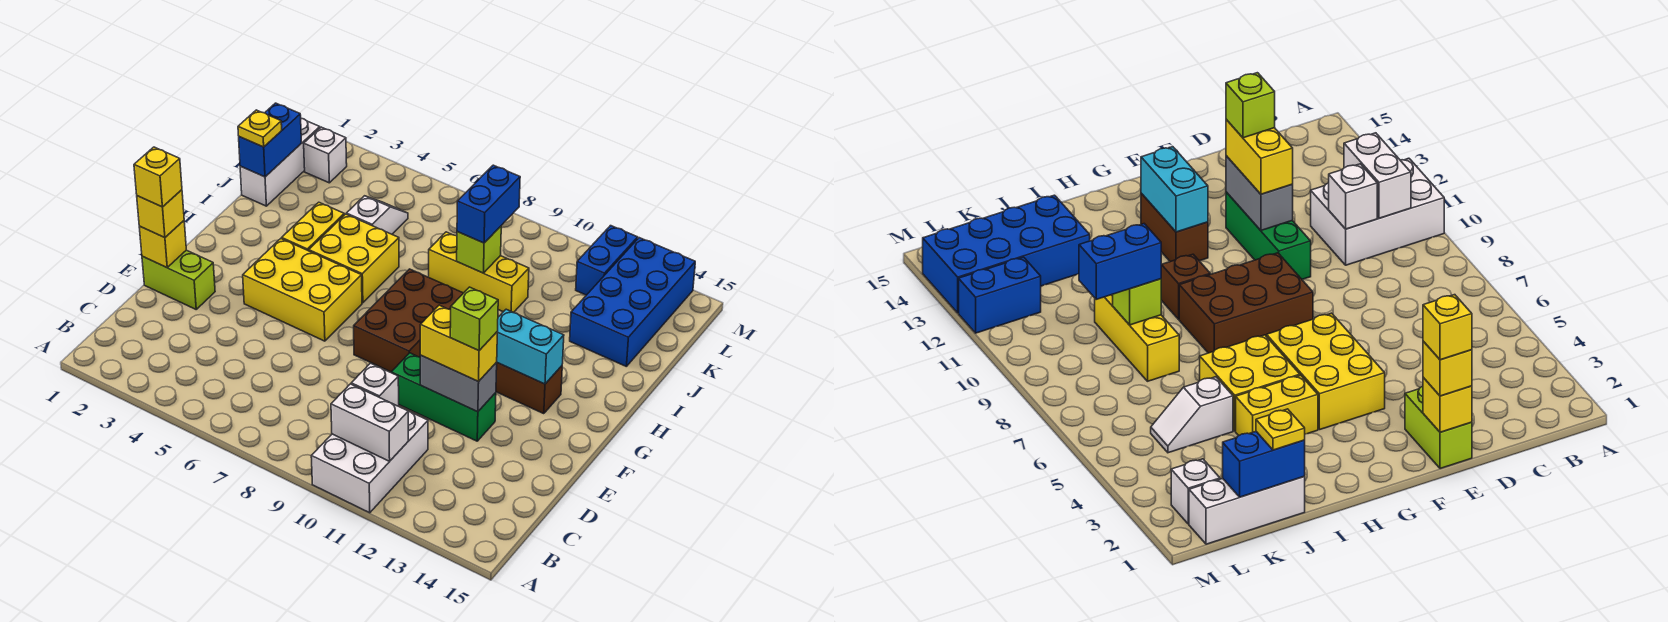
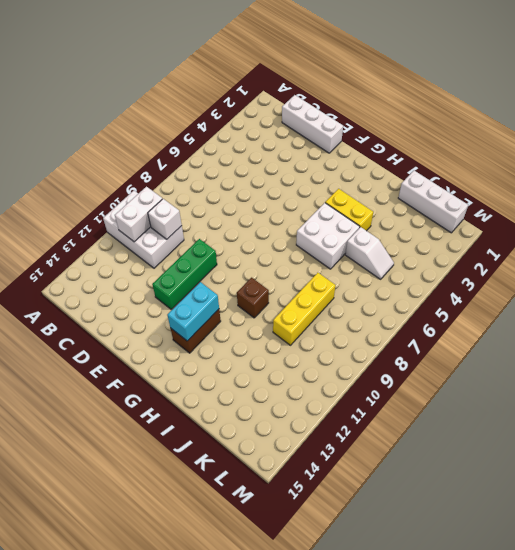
white brick C1:E1 level 1 -> lime brick E1:E2 level 1
white brick H5:I6 level 1 -> yellow brick H5:I6 level 1
none -> yellow brick F4:G6 level 1
none -> brown brick F8:H9 level 1
none -> blue brick J13:M14 level 1

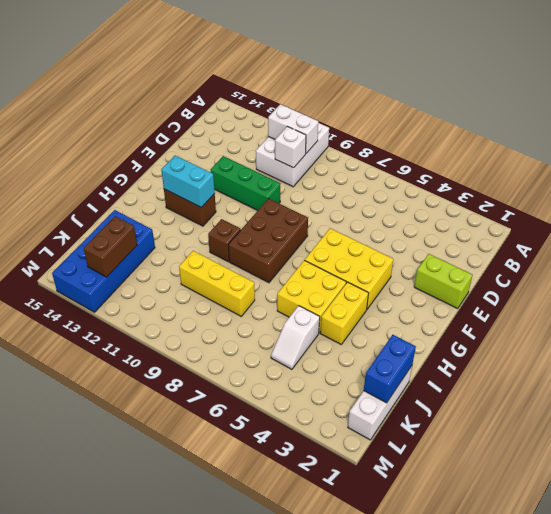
brown brick K13:L13 level 2 -> none
none -> white brick L2 level 1
none -> blue brick L12:M12 level 1
none -> yellow brick E1 level 2

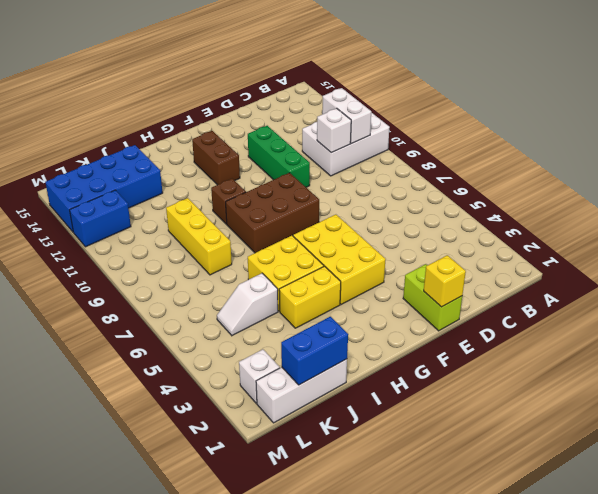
none -> grey brick E11:E12 level 2
none -> cyan brick G12:G13 level 2
none -> lime brick J9 level 2

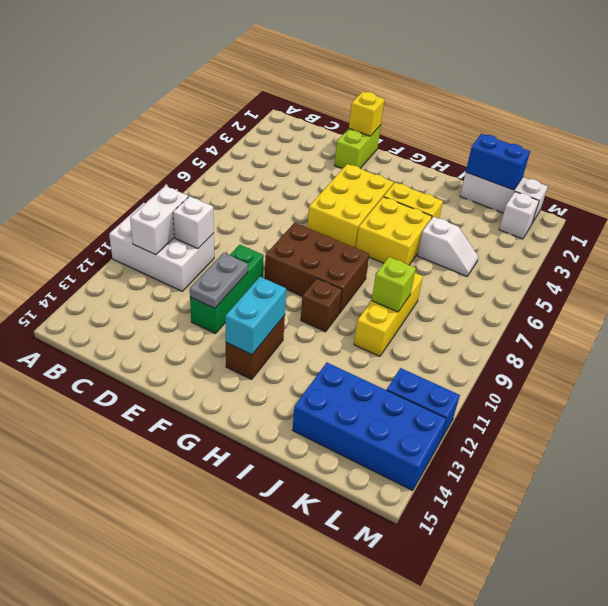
grey plate E11:E12 level 2 -> grey brick E11:E12 level 2
none -> yellow brick E1 level 3
none -> yellow brick E11:E12 level 3
none -> yellow plate J1 level 3

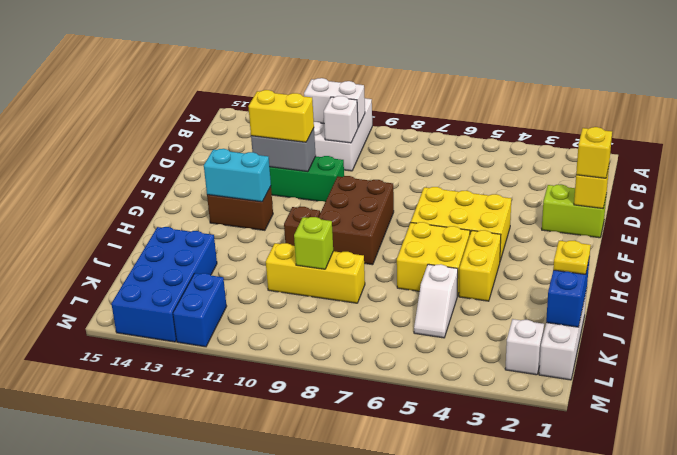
none -> blue brick J9:K9 level 3
none -> yellow brick E1 level 4
none -> lime brick E12 level 4

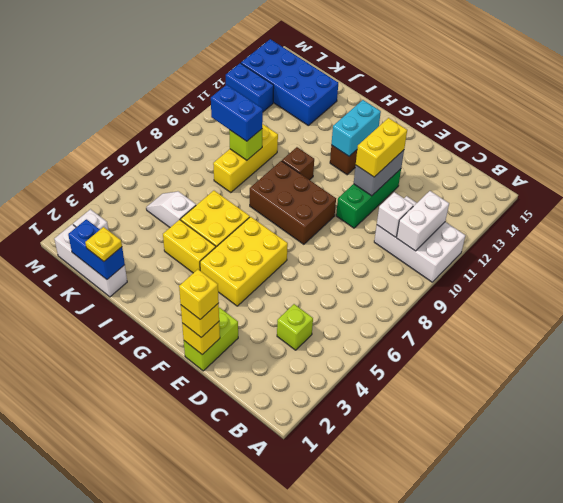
lime brick C4 level 1 -> lime brick E12 level 4

